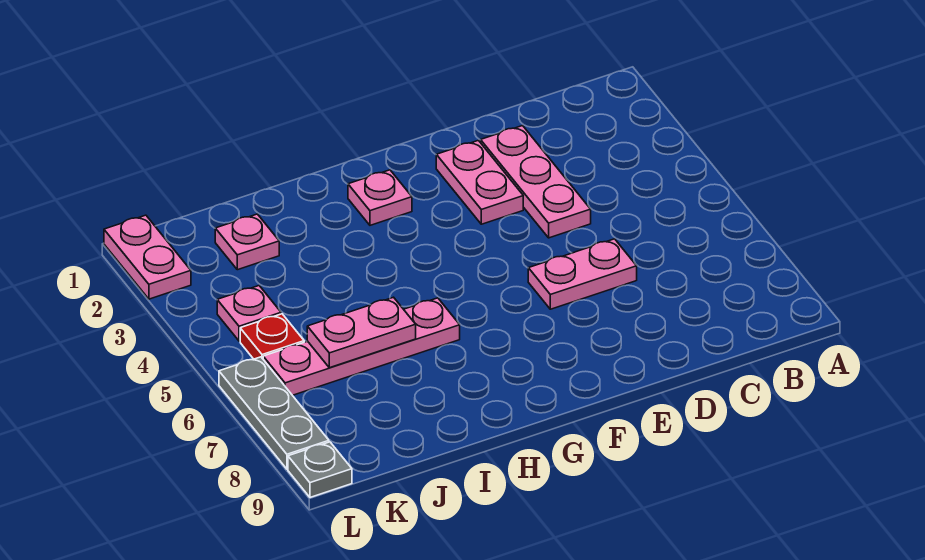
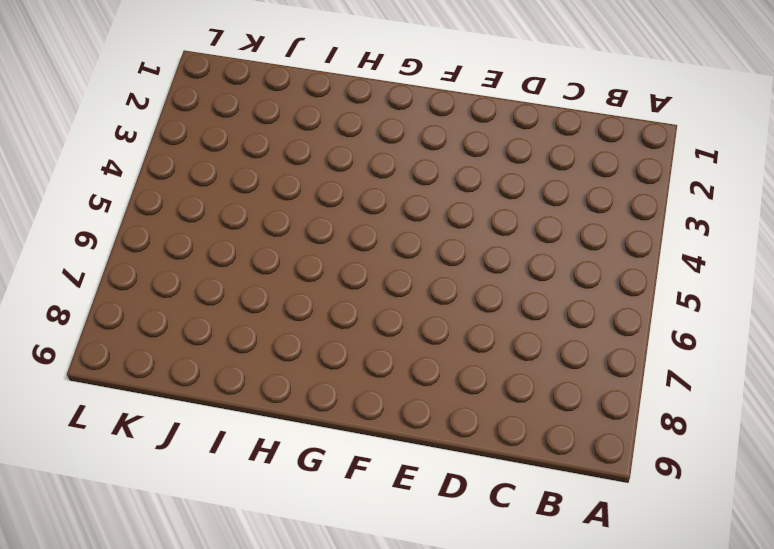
none -> pink plate D2:D4 level 1
none -> pink plate D6:E6 level 1
none -> pink plate E2:E3 level 1

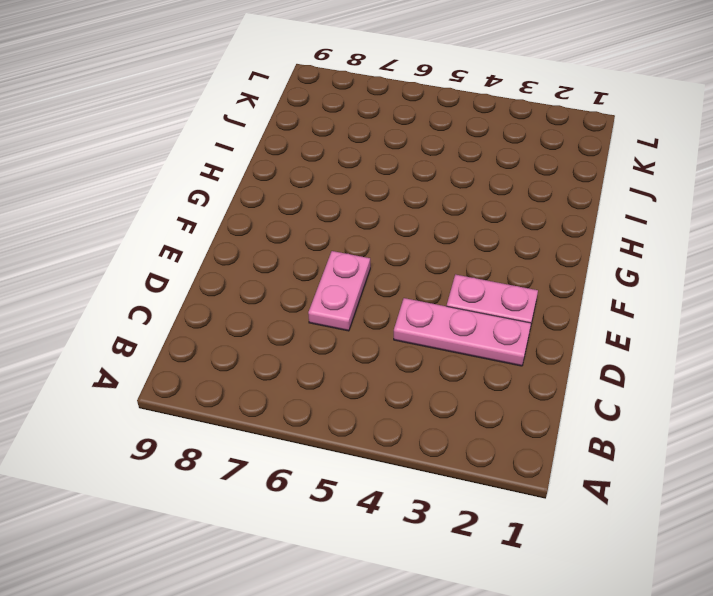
none -> pink plate G2 level 1
none -> pink plate H6:K6 level 1
none -> pink plate J2 level 1

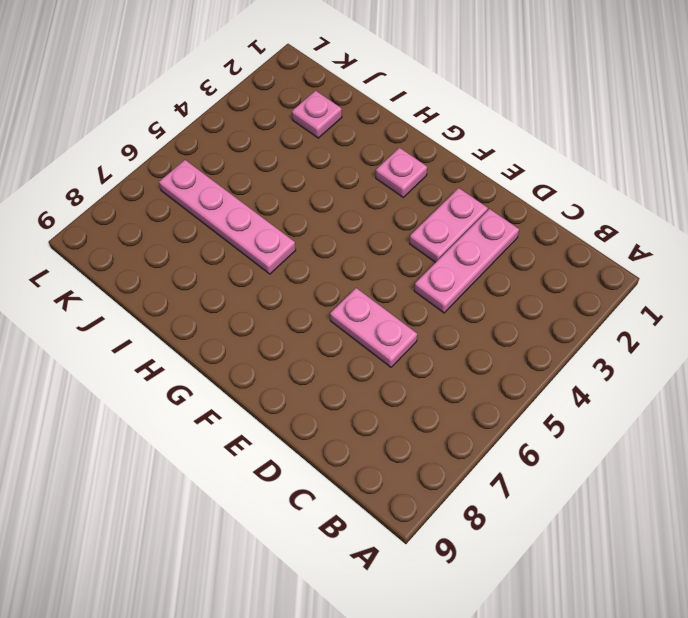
none -> pink plate K4 level 1
none -> red plate K5 level 1
none -> pink plate L1:L2 level 1

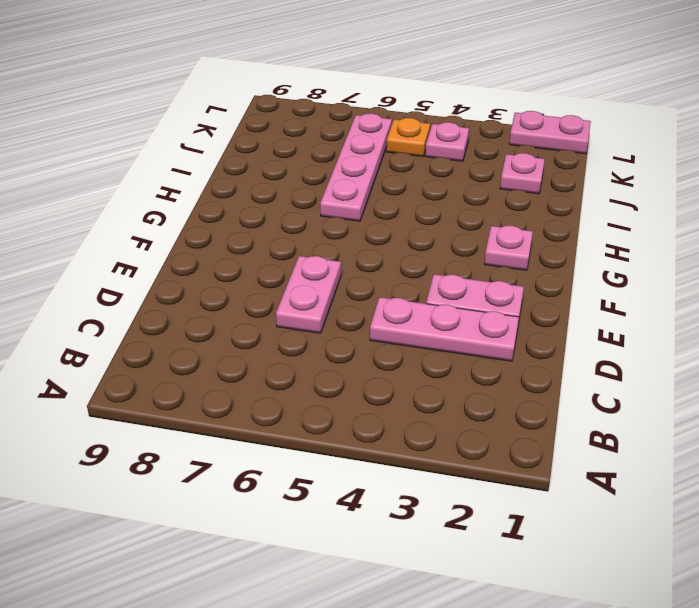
orange plate K5 level 1 -> red plate K5 level 1
none -> grey plate L6:L8 level 1
none -> grey plate L9 level 1
none -> pink plate I6:J6 level 2

